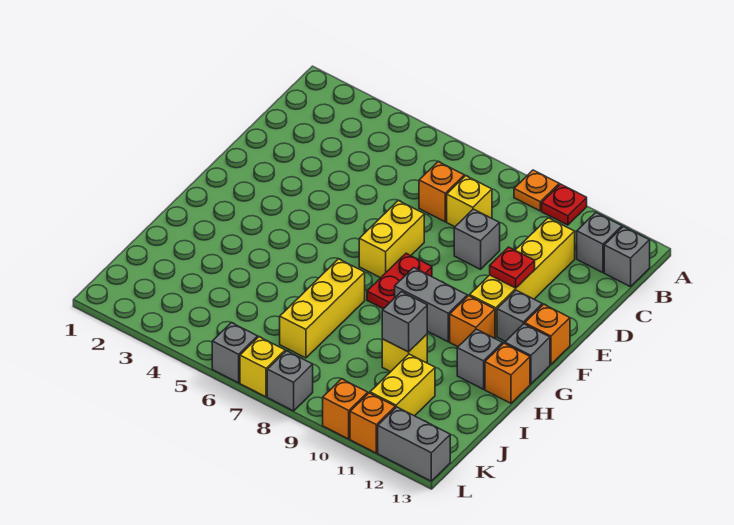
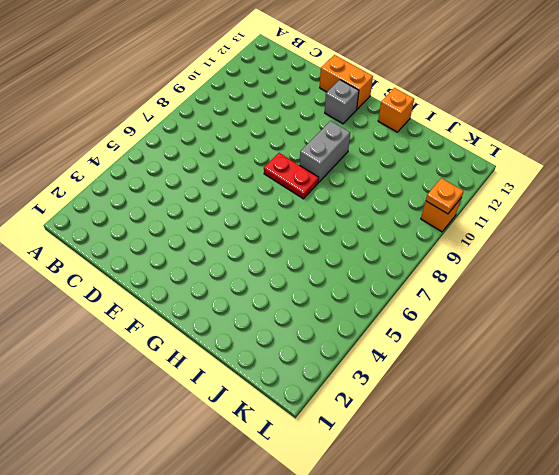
orange brick E13:F13 level 1 -> orange brick F13 level 1
orange plate L10 level 2 -> orange plate A9 level 1
none -> red plate A10 level 1
none -> grey brick B12 level 1
none -> grey brick B13 level 1

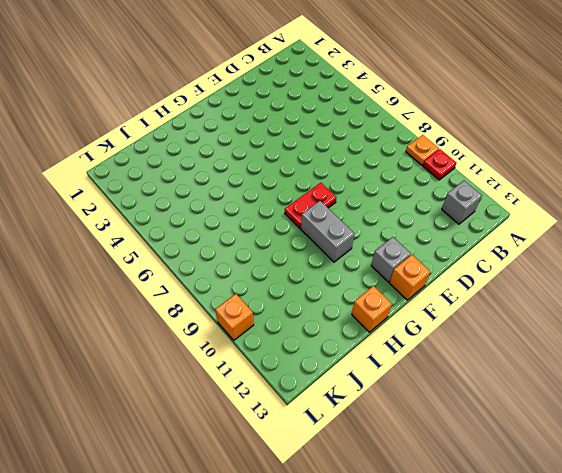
none -> grey brick B13 level 1
none -> orange brick C7 level 1
none -> yellow brick C8 level 1

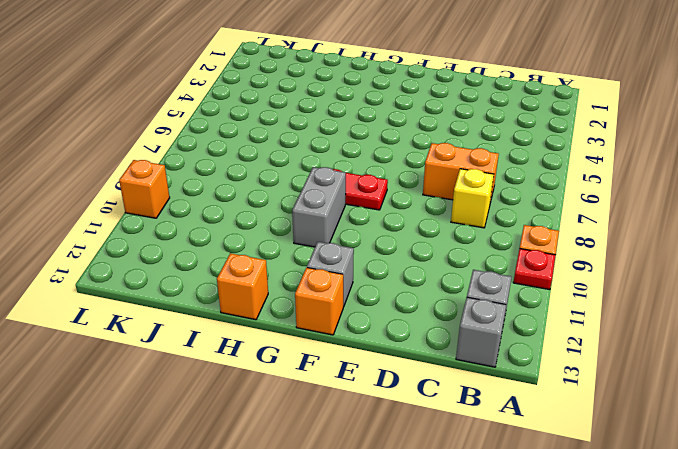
orange brick C7:D7 level 1 -> orange brick C7 level 1
none -> yellow brick C11:F11 level 1
none -> grey brick D9 level 1
none -> yellow brick E7:F7 level 1

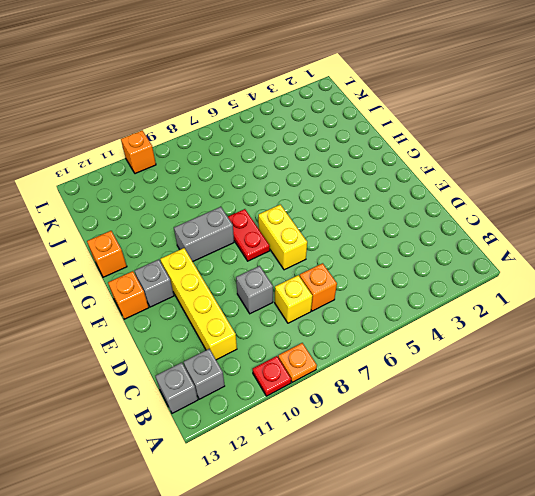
none -> orange brick G11 level 1
none -> grey brick G13 level 1
none -> yellow brick H7:J7 level 1

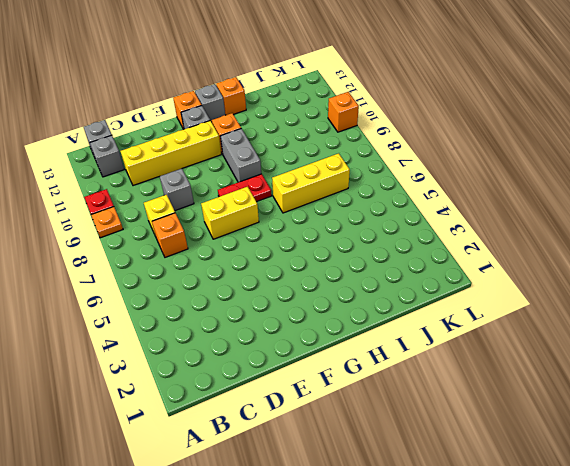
none -> grey brick H12 level 1
none -> yellow brick I10 level 1
none -> yellow brick J11:K11 level 1

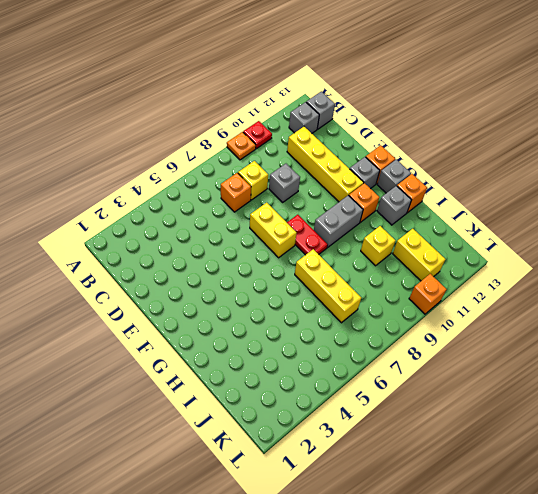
none -> grey brick L6 level 1
none -> yellow brick L7 level 1
none -> grey brick L8 level 1

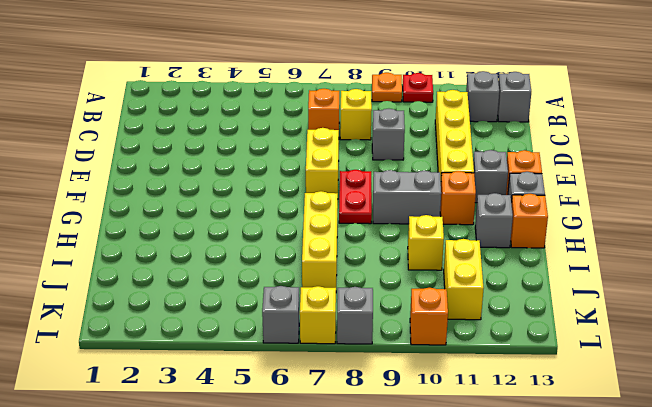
none -> orange brick L11 level 1
none -> grey brick L12:L13 level 1
none -> red plate E11 level 2

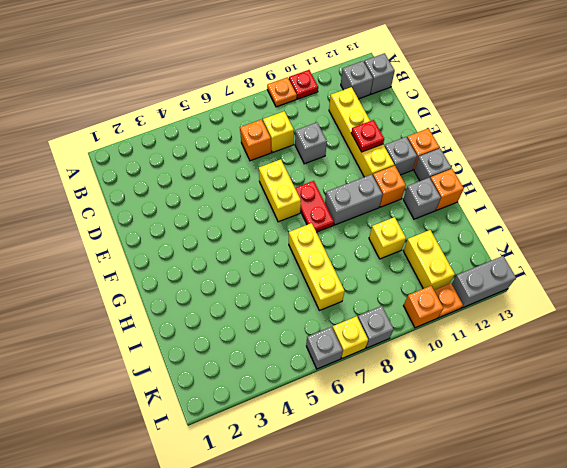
orange plate L11 level 1 -> orange brick L11 level 1
none -> grey brick I10 level 2

